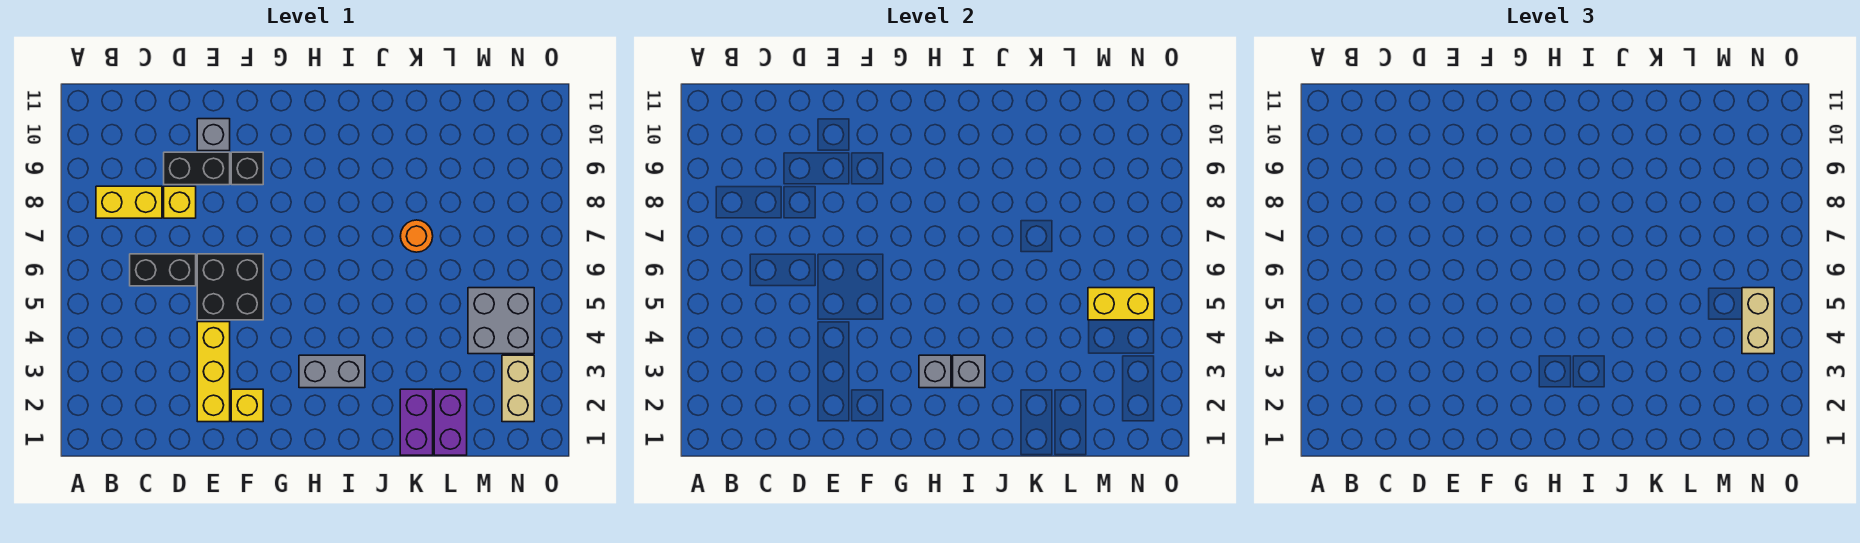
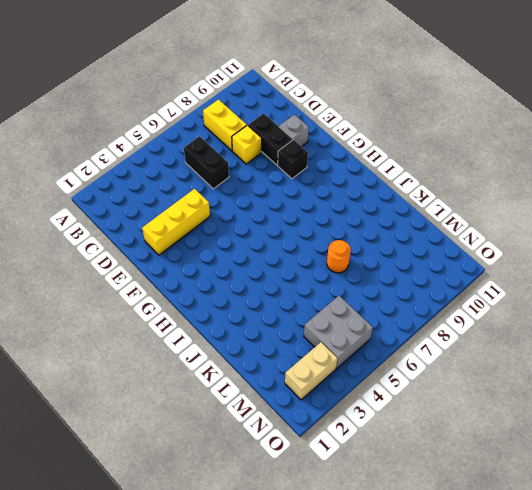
none -> black brick E5:F6 level 1
none -> yellow brick F2 level 1
none -> grey brick H3:I3 level 1

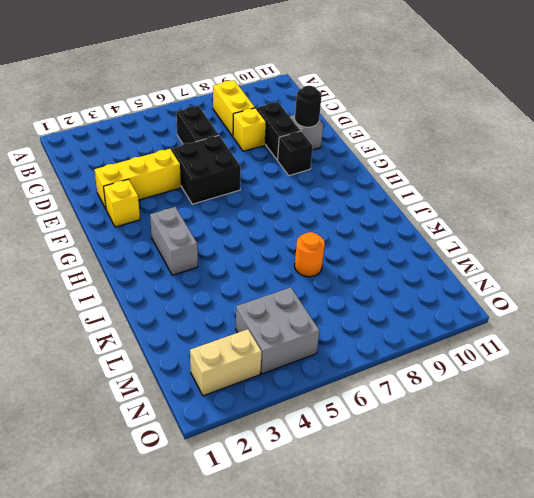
black round brick E10 level 2 -> none
none -> purple brick K1:K2 level 1
none -> purple brick L1:L2 level 1
none -> grey brick H3 level 2

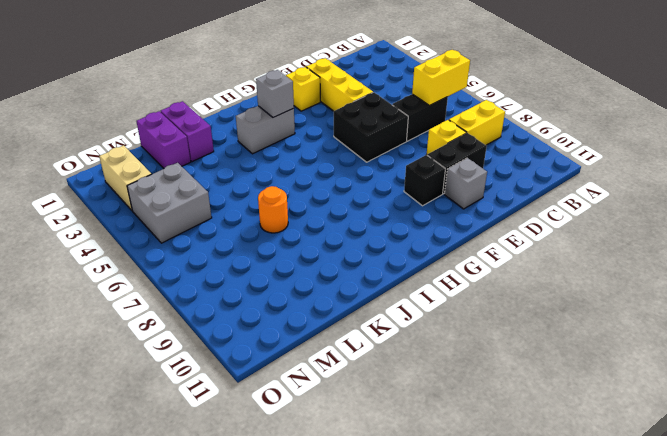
yellow brick B6:C6 level 2 -> yellow brick M5:N5 level 2
none -> grey brick I3 level 2
none -> tan brick N4:N5 level 3

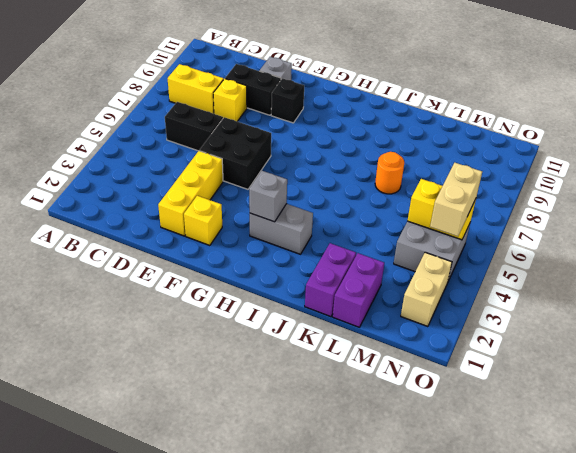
none -> grey brick I3 level 2

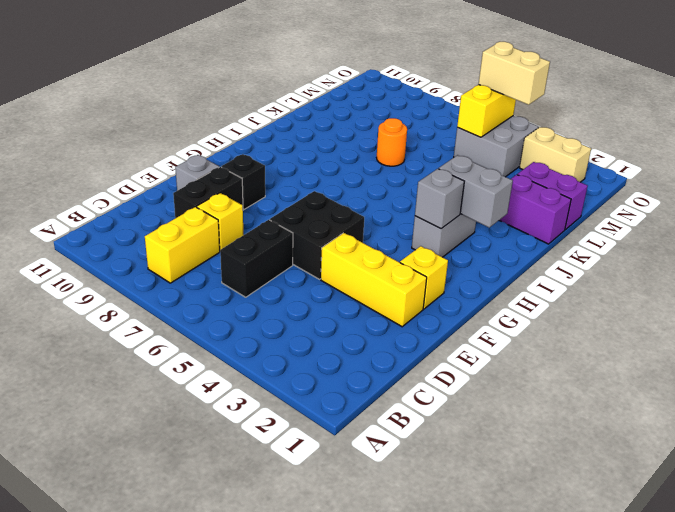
grey brick I2:I3 level 2 -> grey brick I3 level 2

